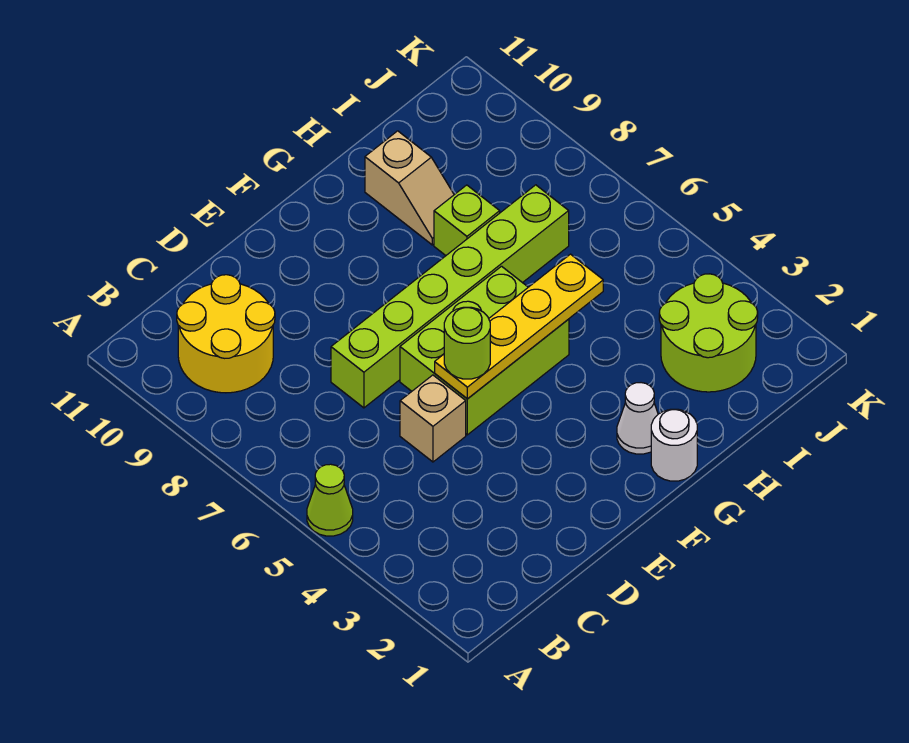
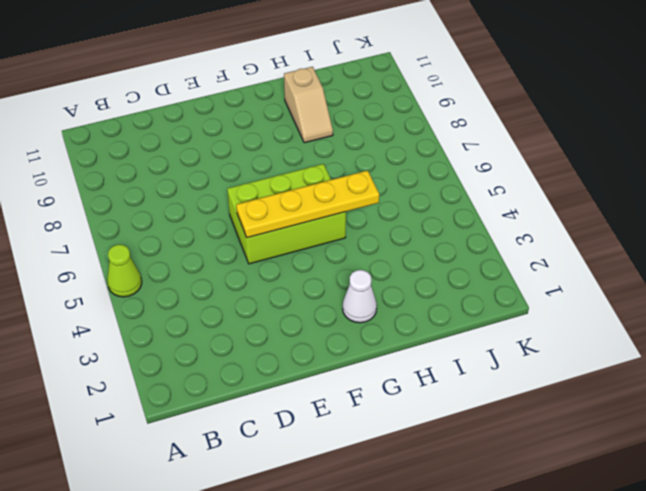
none -> yellow round brick B9:C10 level 1
none -> tan brick D5 level 1
none -> lime brick D7:I7 level 1

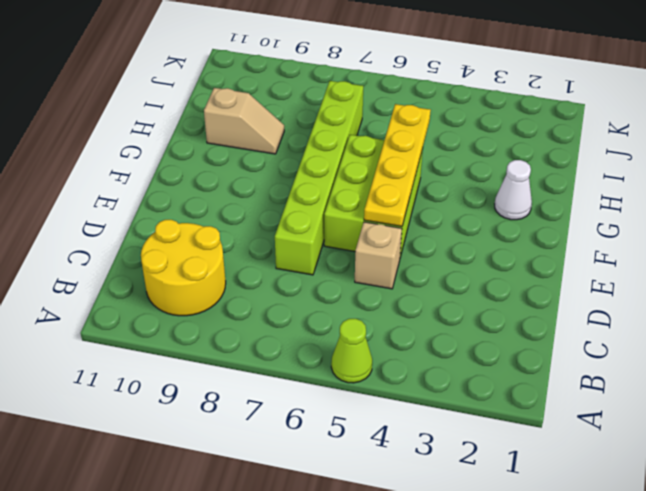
none -> white round brick G1 level 1
none -> lime brick H8 level 1
none -> lime round brick I2:J3 level 1

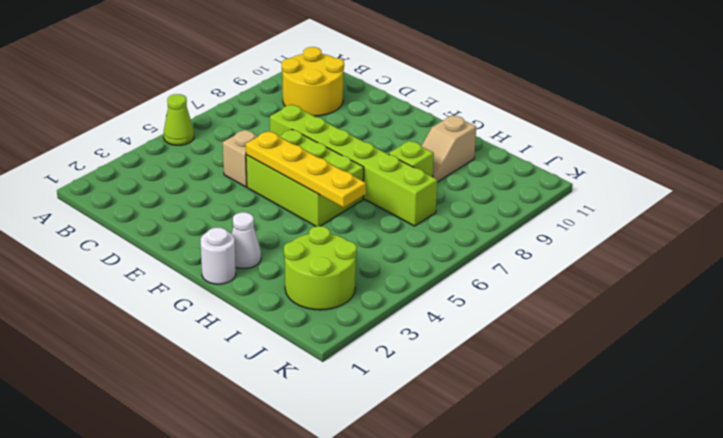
none -> lime round brick E5 level 3

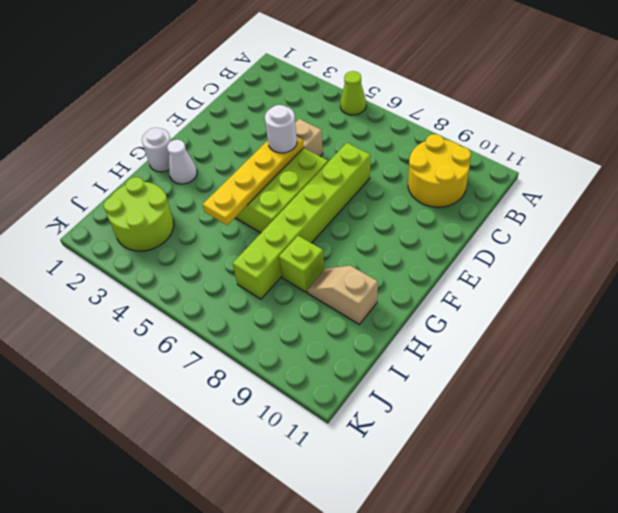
white round brick E5 level 3 -> lime round brick E5 level 3

